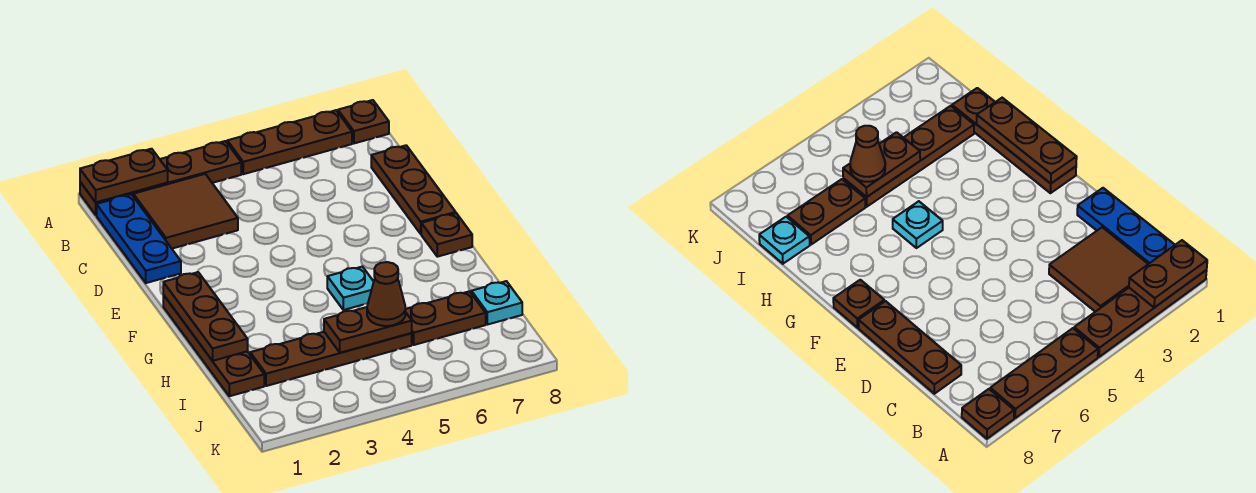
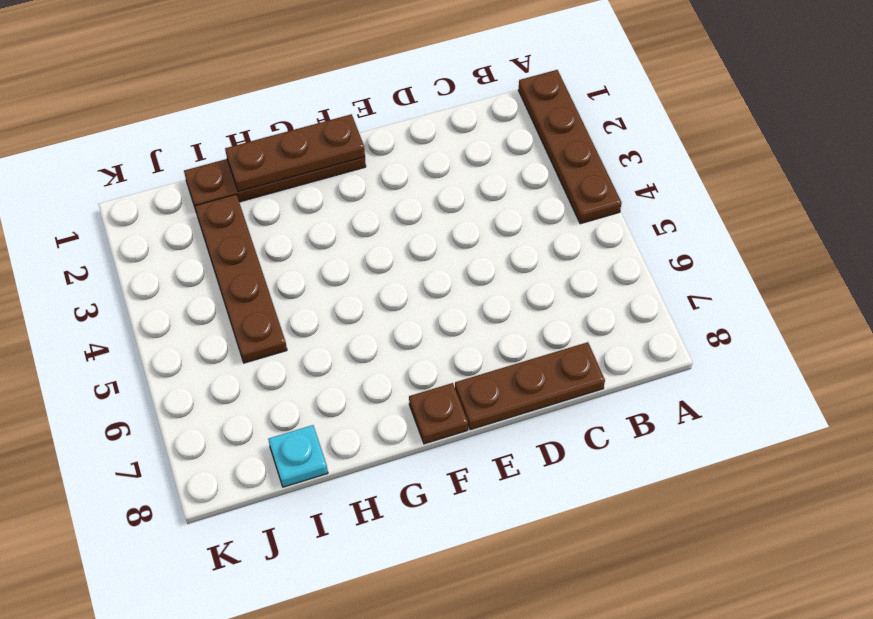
none -> brown plate A5:A7 level 1
none -> brown plate A8 level 1
none -> blue plate B1:D1 level 1

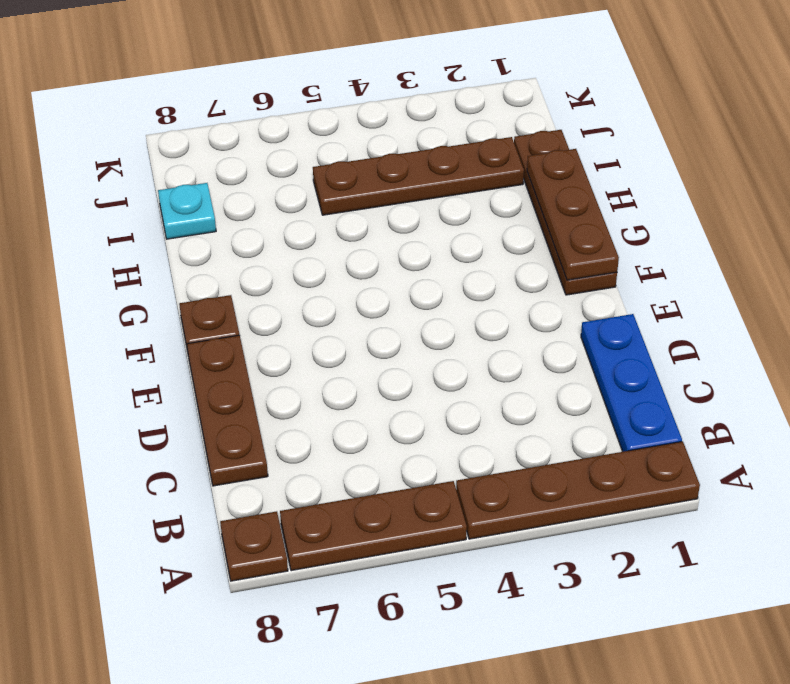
none -> brown tile B2:C3 level 1
none -> cyan plate G5 level 1
none -> brown plate I6:I7 level 1

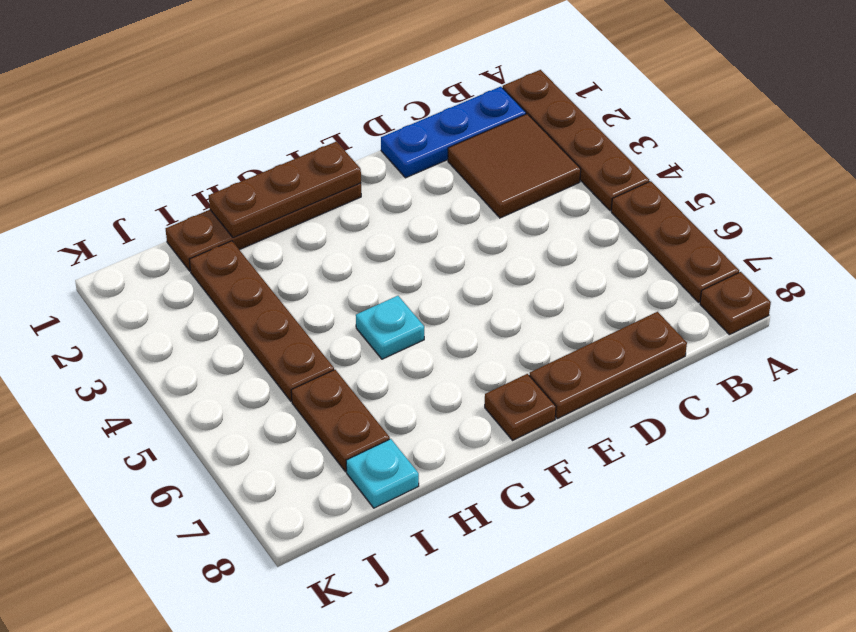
none -> brown plate A1:A2 level 2
none -> brown plate I4:I5 level 2
none -> brown cone I5 level 3

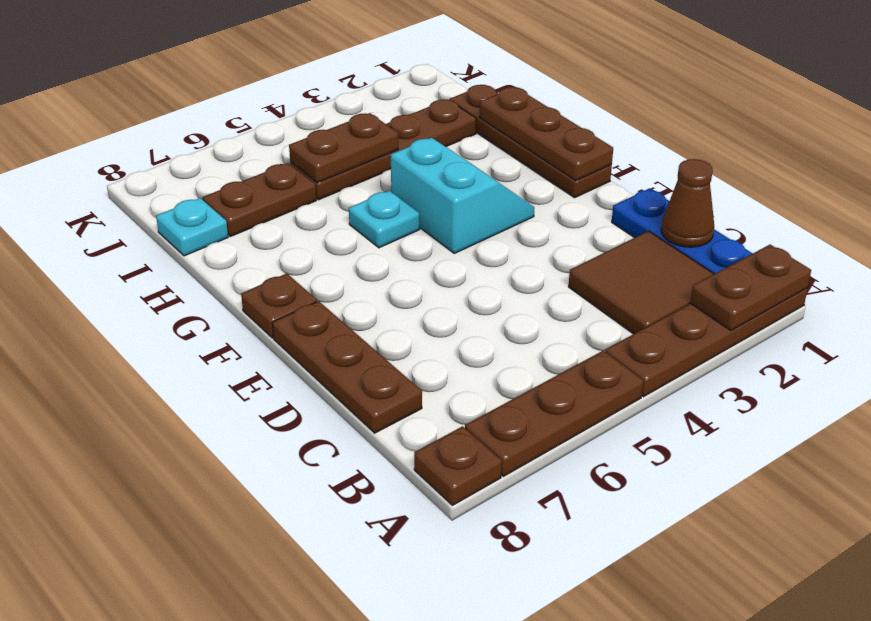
brown cone C1 level 2 -> brown cone I5 level 3
cyan slope F3:G4 level 1 top 4 -> none

